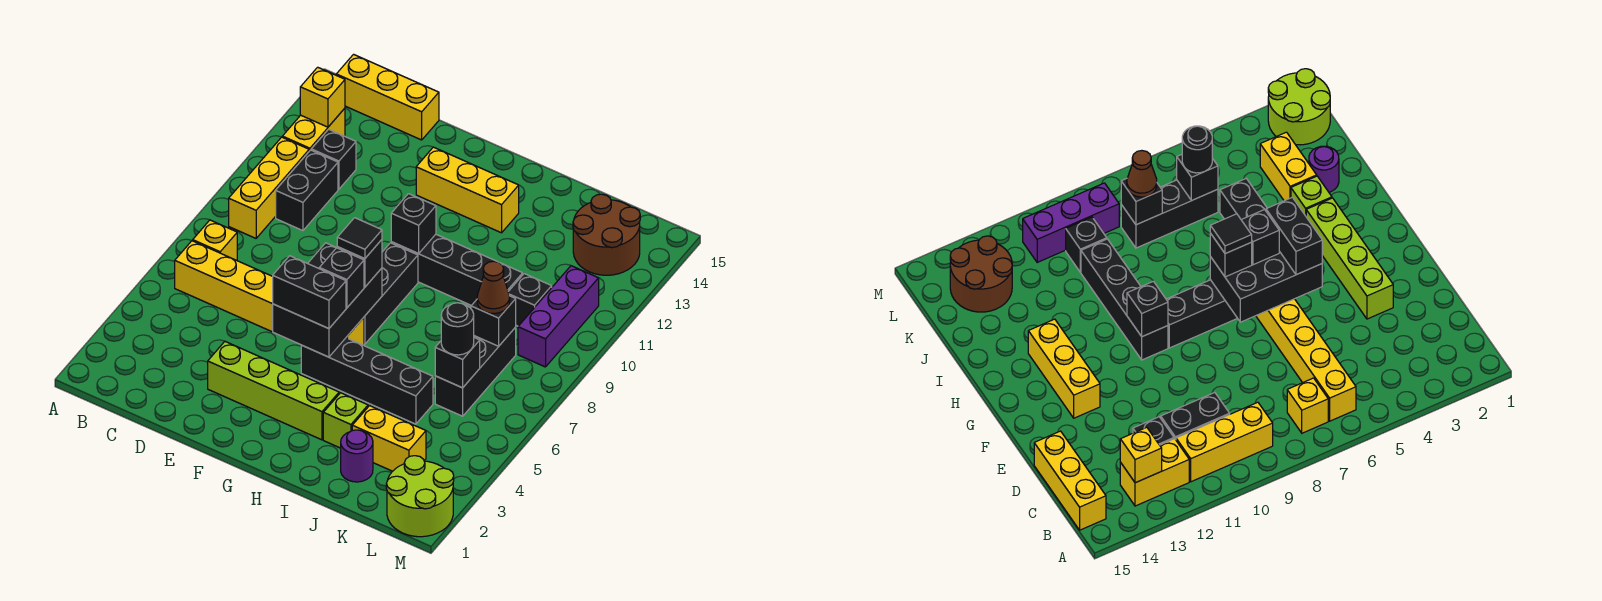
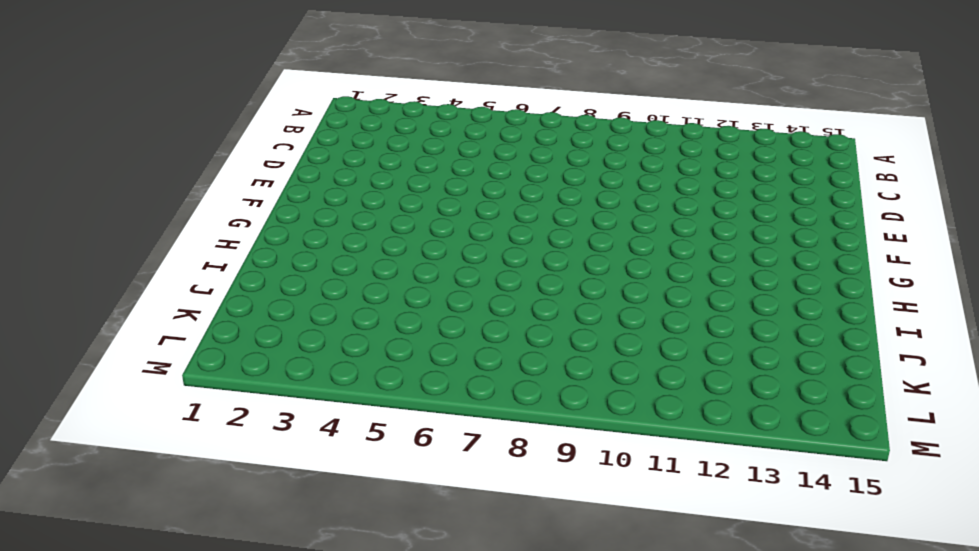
none -> yellow brick B6:G6 level 1
none -> yellow brick B7 level 1
none -> yellow brick B9:B11 level 1
none -> yellow brick B12:B13 level 1

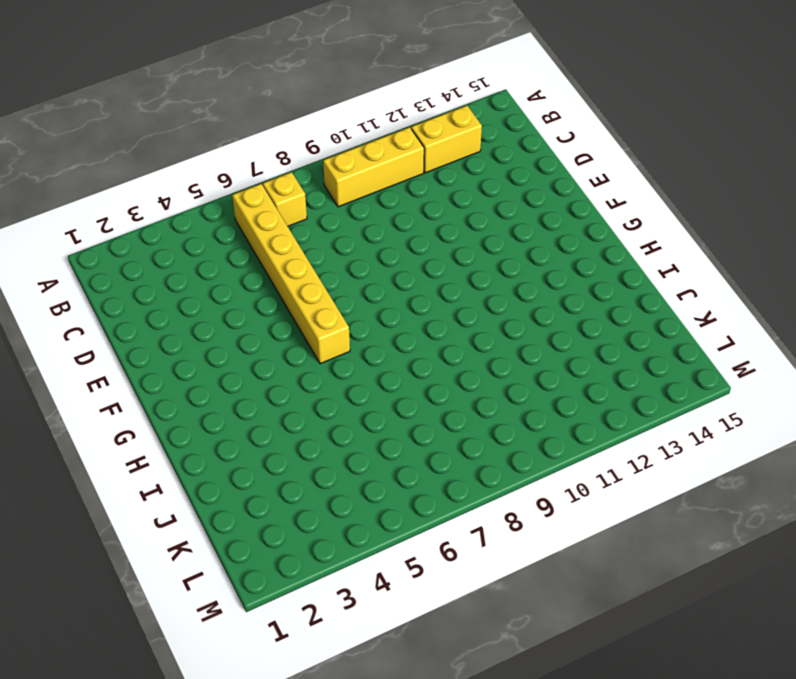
none -> yellow brick B15:D15 level 1
none -> black brick C10:C11 level 1
none -> black brick C12 level 1
none -> lime brick E3:H3 level 1

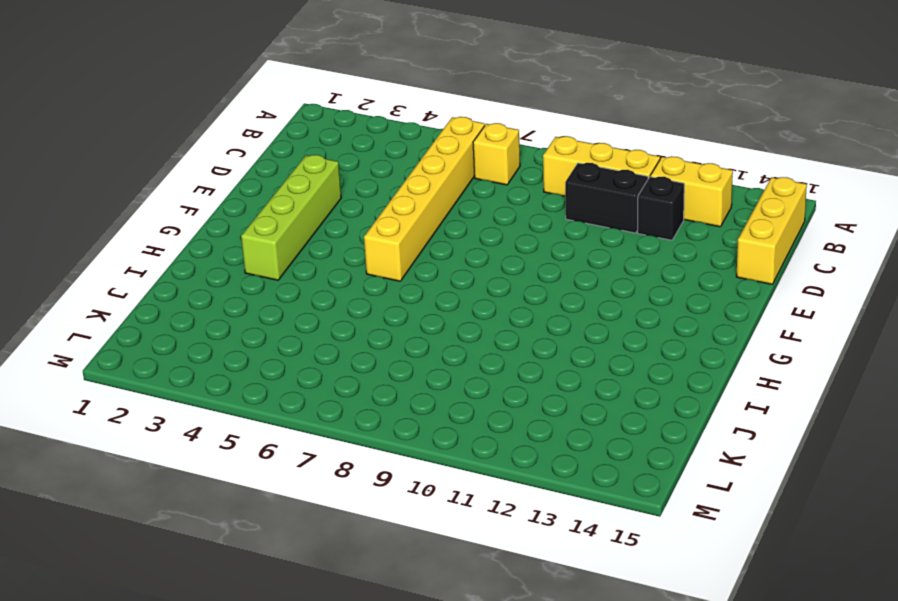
none -> yellow brick F13:H13 level 1
none -> black brick G5:J5 level 1
none -> black brick G7:G9 level 1
none -> black brick G10:J10 level 1

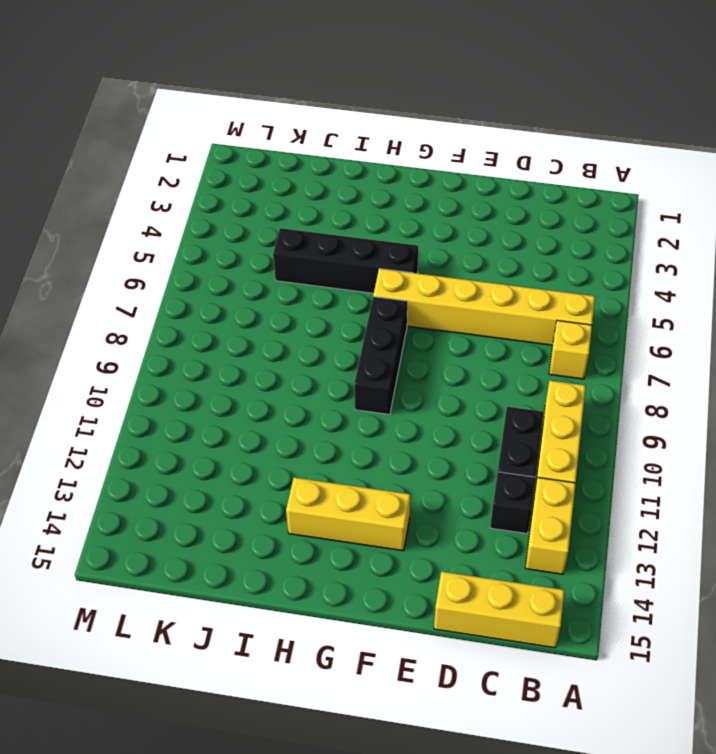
none -> lime brick E3:H3 level 1
none -> black brick G10:J10 level 1
none -> lime brick I3 level 1
none -> purple round brick J2 level 1

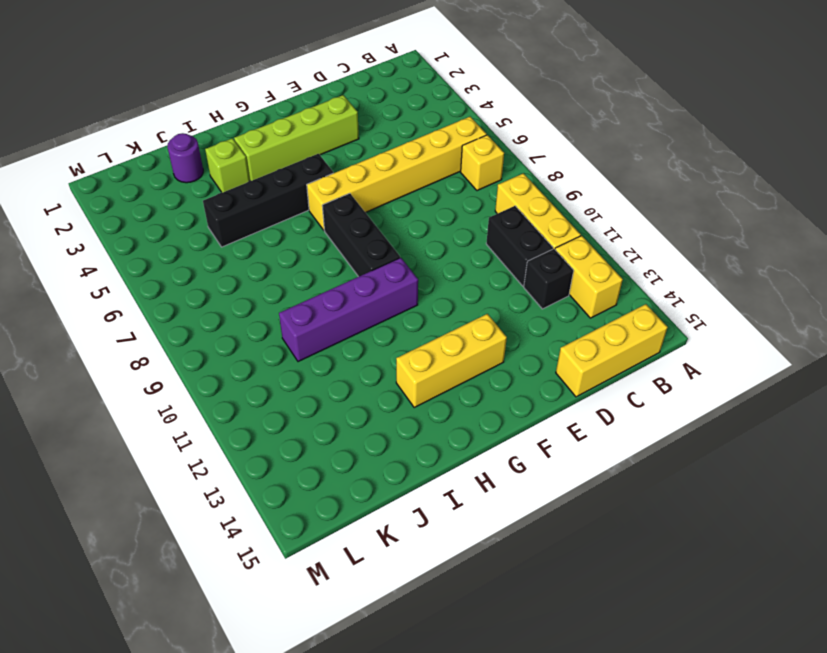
purple brick G10:J10 level 1 -> black brick G10:J10 level 1
none -> yellow brick J3:K3 level 1
none -> black brick K6:K8 level 1
none -> black brick K10 level 1
none -> brown round brick K13:L14 level 1

